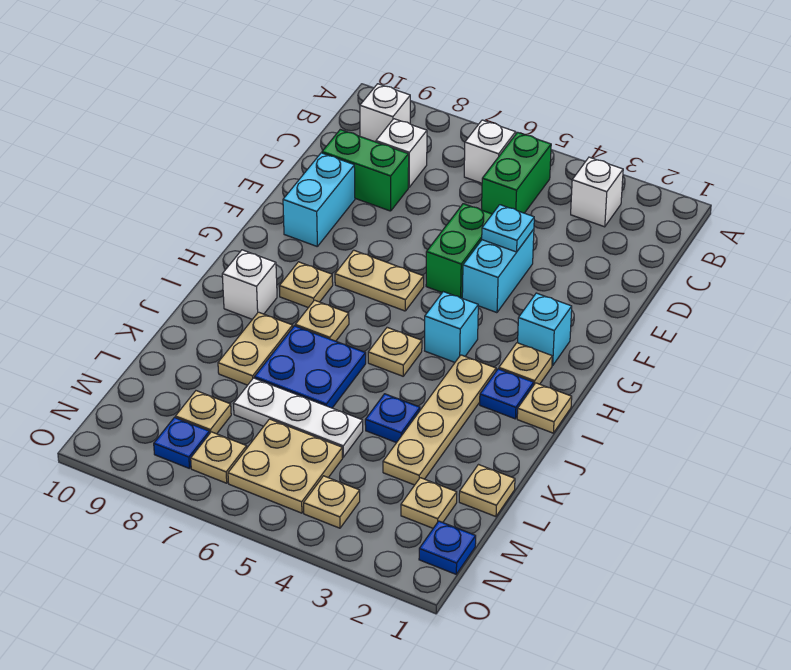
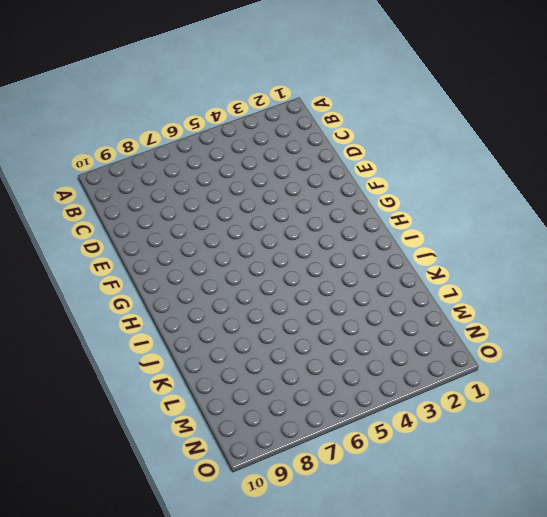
none -> white brick B3 level 1
none -> green brick B5:C5 level 1
none -> white brick B6 level 1
none -> white brick B9 level 1

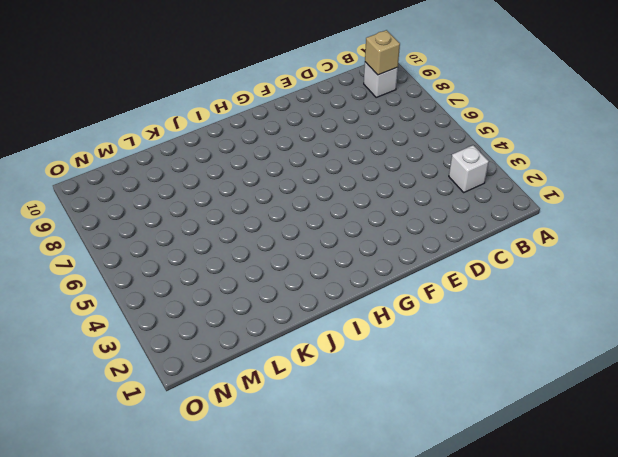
tan brick B9 level 2 -> none
none -> green brick B5:C5 level 1
none -> white brick B6 level 1
none -> white brick C8 level 1
none -> green brick D8:D9 level 1

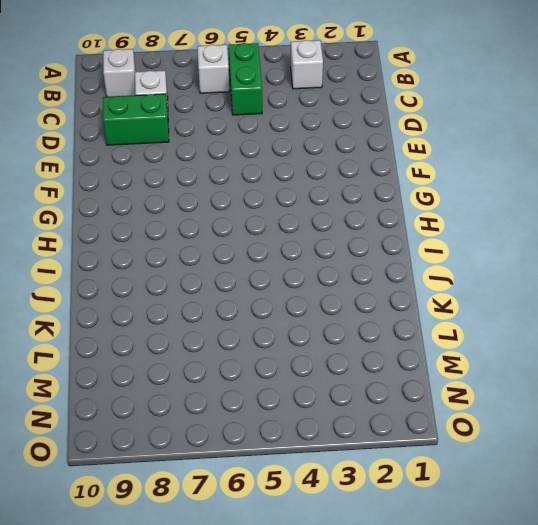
none -> cyan brick E4:F4 level 1
none -> green brick E5:F5 level 1
none -> cyan brick E9:F9 level 1
none -> cyan brick G2 level 1

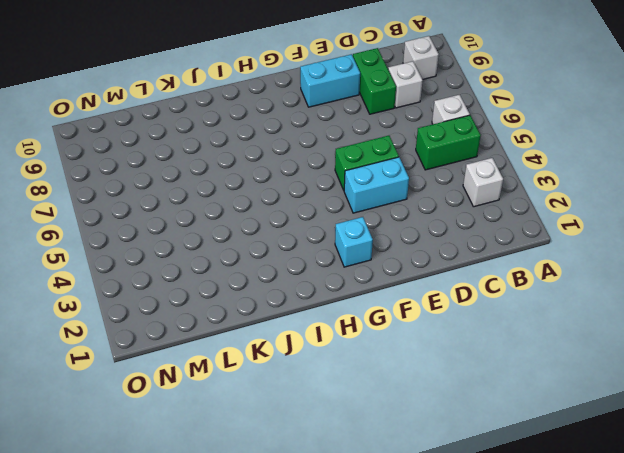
none -> tan plate G6:G7 level 1
none -> tan plate H2 level 1
none -> cyan brick H4 level 1
none -> tan plate H8 level 1

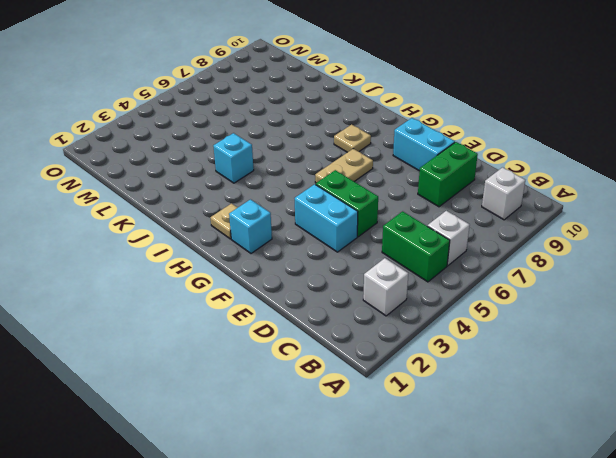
cyan brick J4 level 1 -> cyan brick H4 level 1
none -> white brick C8 level 1
none -> tan plate I1 level 1
none -> blue plate I2 level 1
none -> tan plate I3:L3 level 1

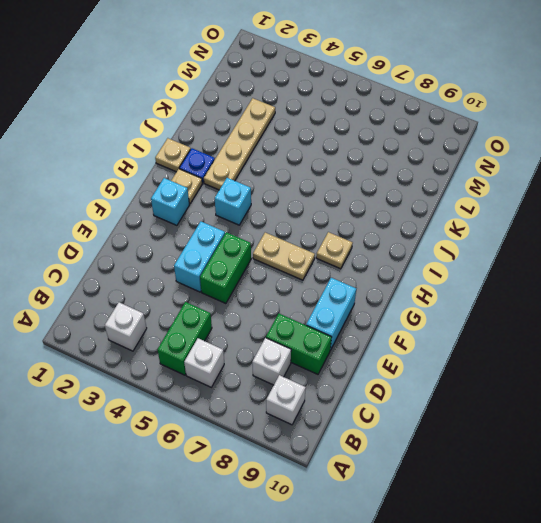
none -> tan plate I5 level 1
none -> tan plate I7 level 1
none -> white brick I9 level 1
none -> blue plate J6:K7 level 1

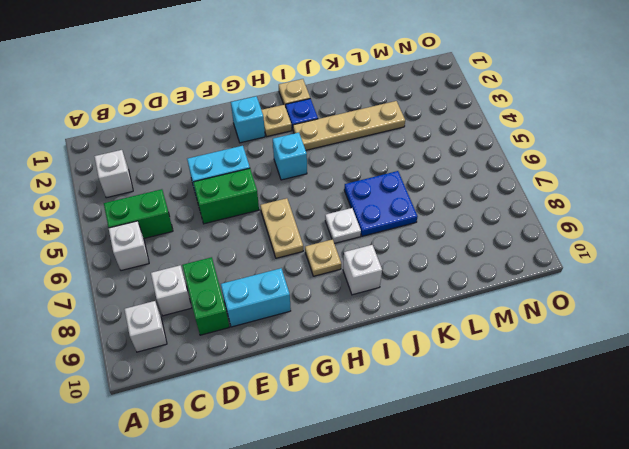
white plate I7 level 1 -> tan plate I7 level 1
none -> tan plate I5 level 1
none -> tan plate J8:K8 level 1
none -> blue plate K4 level 1
none -> tan plate L1 level 1

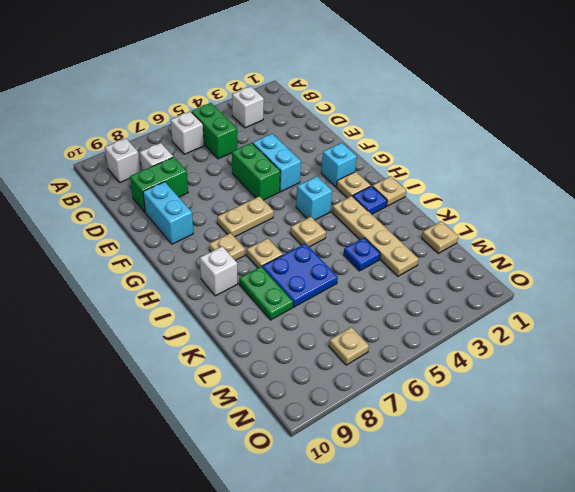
green plate J8:K8 level 1 -> tan plate J8:K8 level 1
none -> white plate L5:L7 level 1
none -> tan plate M2 level 1
none -> tan plate M5:N6 level 1
none -> tan plate M8 level 1

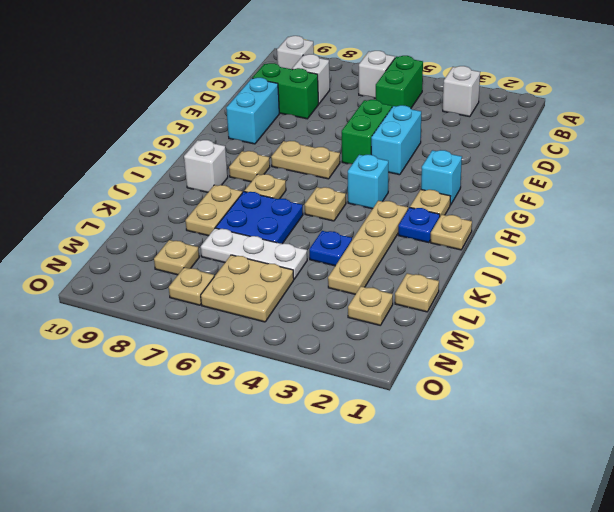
none -> blue plate N1 level 1
none -> tan plate N4 level 1
none -> blue plate N8 level 1
none -> cyan plate E4 level 2

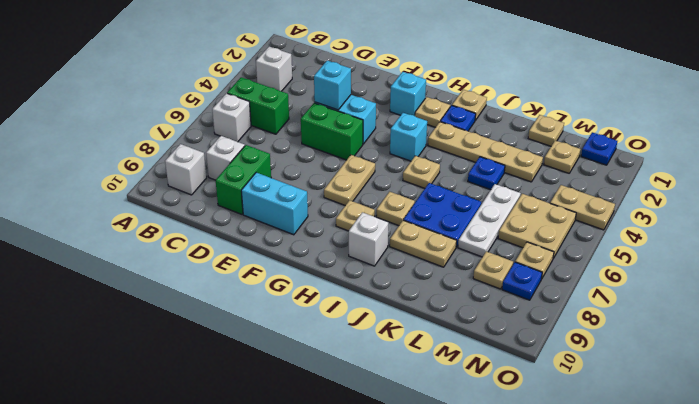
cyan brick E4 level 2 -> cyan plate E4 level 2
tan plate N4:O4 level 1 -> tan plate N4 level 1

